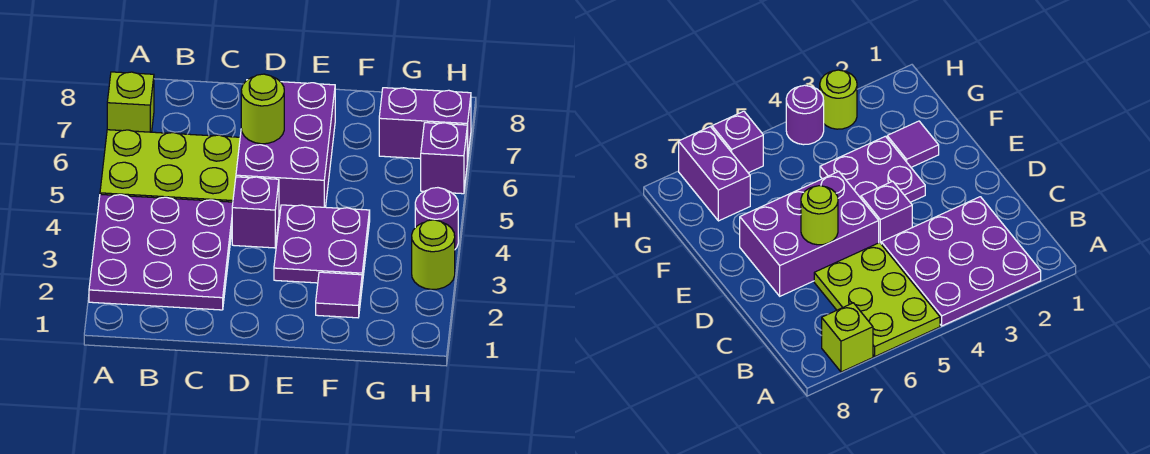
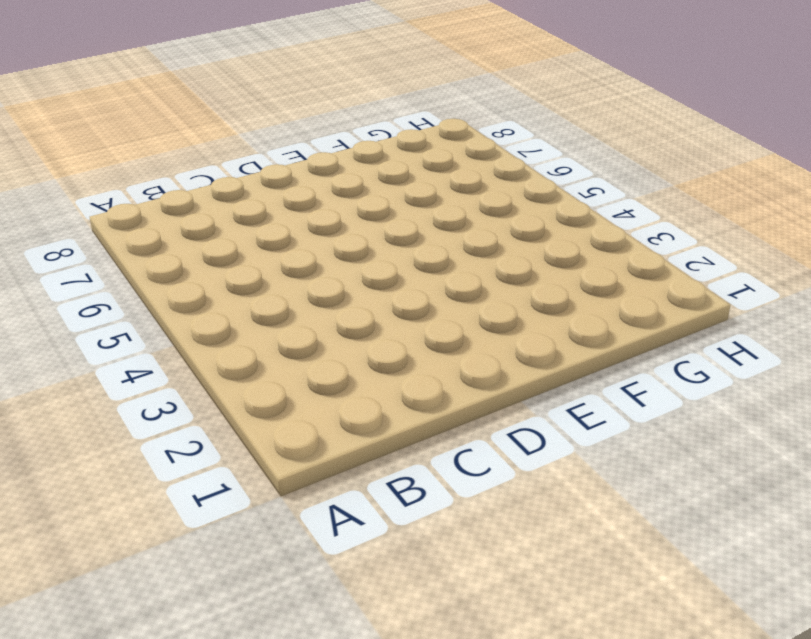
none -> purple plate A2:C4 level 1
none -> lime plate A5:C6 level 1
none -> lime brick A7 level 1

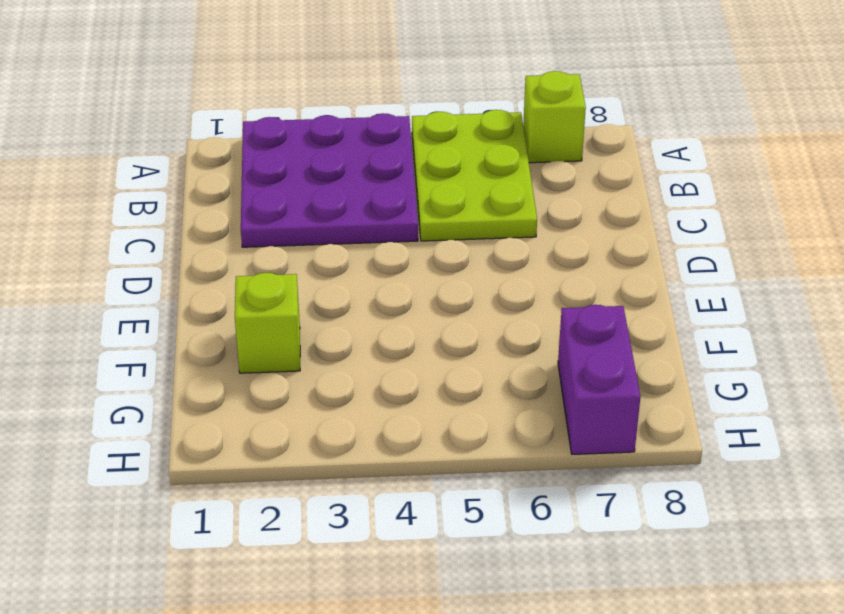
lime brick F2 level 1 -> purple tile F2 level 1
none -> purple brick D4 level 1
none -> purple brick D5:E7 level 1
none -> purple plate E3:F4 level 1

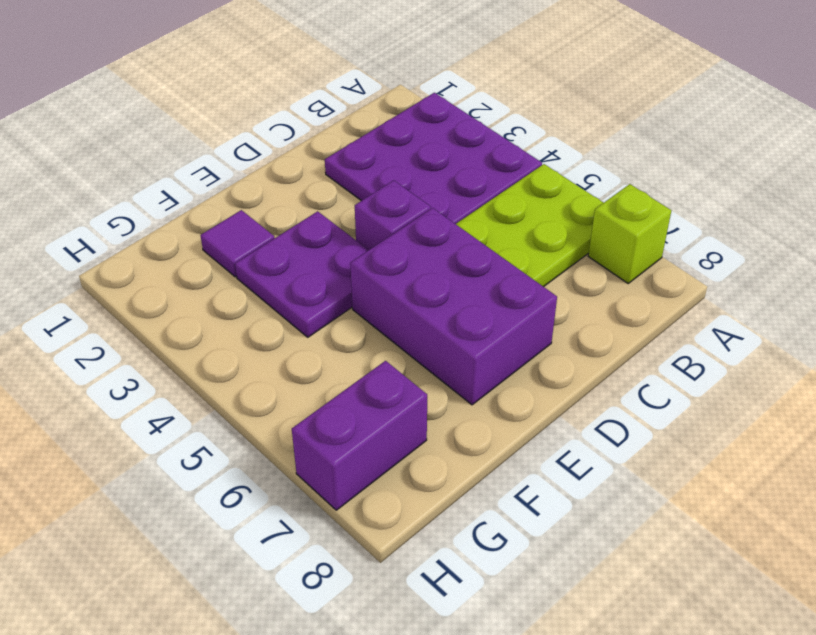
none -> lime round brick H3 level 1
none -> purple round brick H4 level 1
none -> purple brick H6 level 1

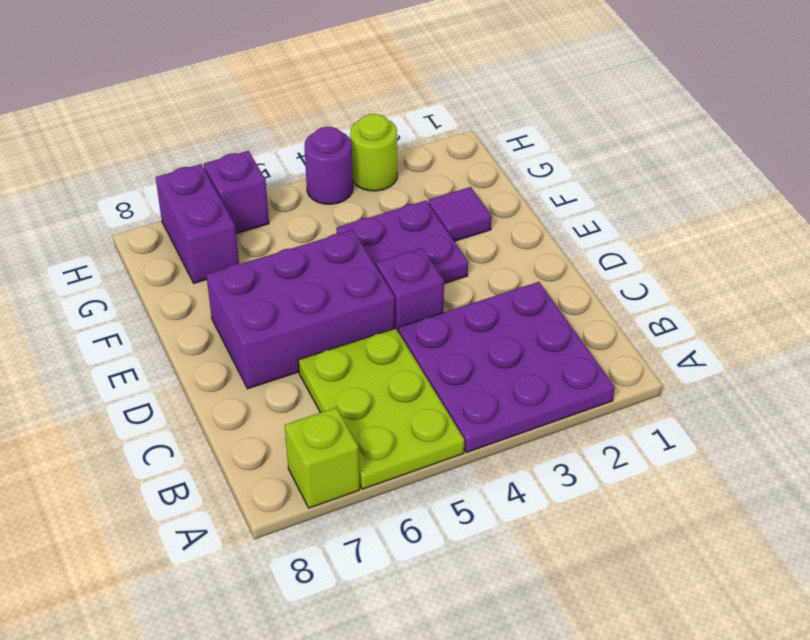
none -> lime round brick D6 level 2

